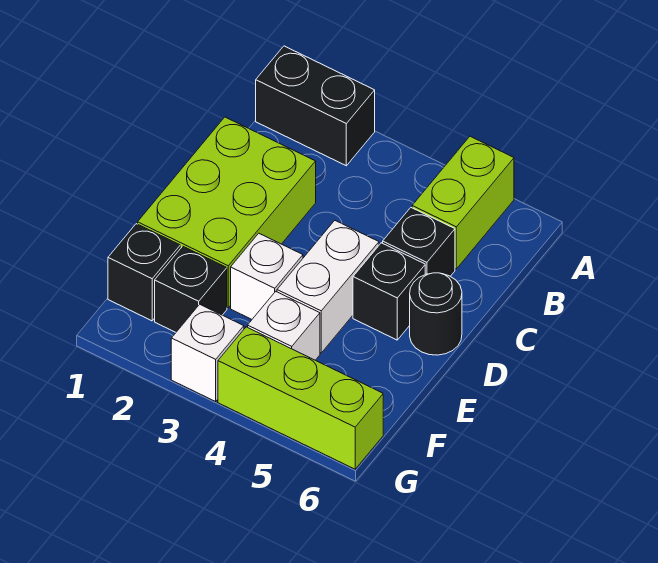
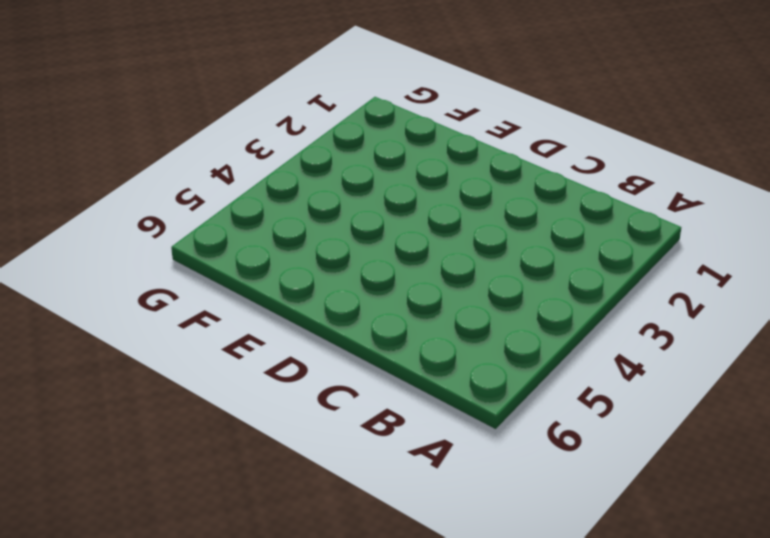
none -> black brick A1:A2 level 1
none -> lime brick A5:B5 level 1
none -> lime brick C1:E2 level 1

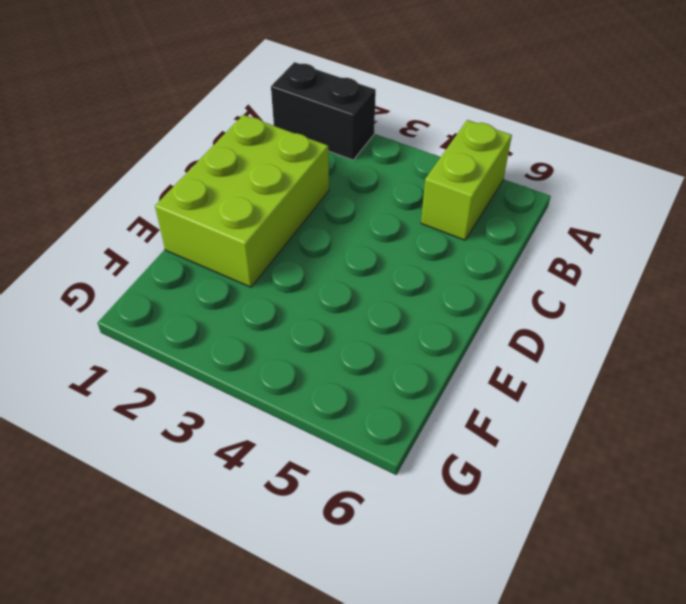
none -> black brick C5 level 1
none -> white brick D4:E4 level 1
none -> black brick D5 level 1

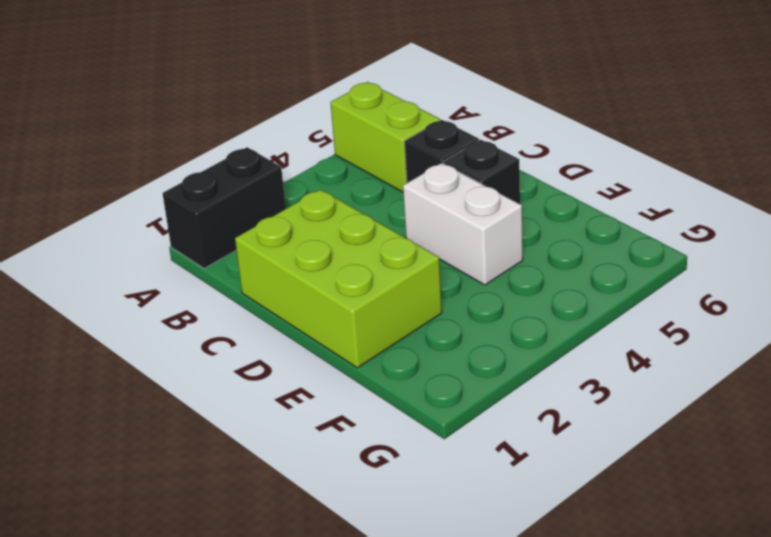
none -> black round brick D6 level 1
none -> white brick E3 level 1
none -> black brick F1 level 1

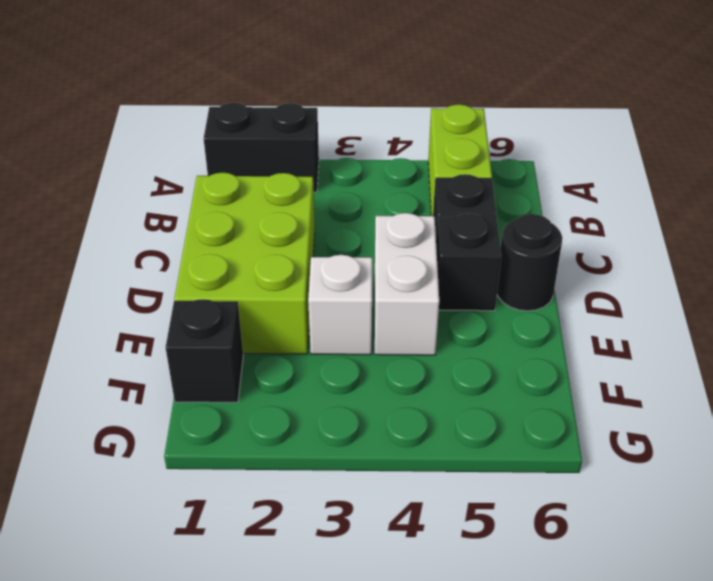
none -> black brick F2 level 1
none -> white brick F4 level 1
none -> white brick G3 level 1

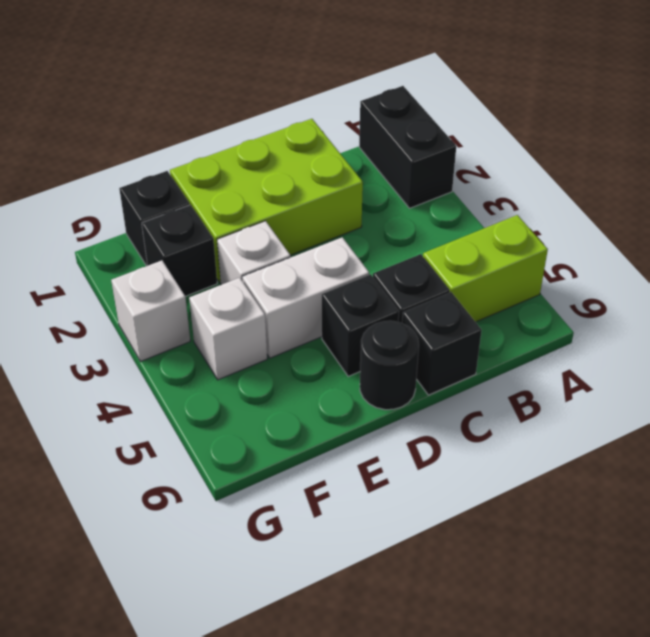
black brick C6 level 1 -> none
none -> lime brick G4:G6 level 1

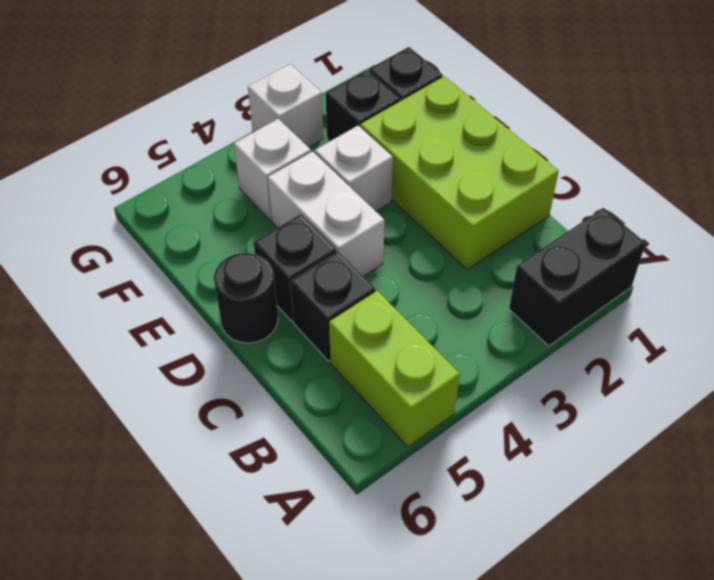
none -> lime brick G4:G6 level 1

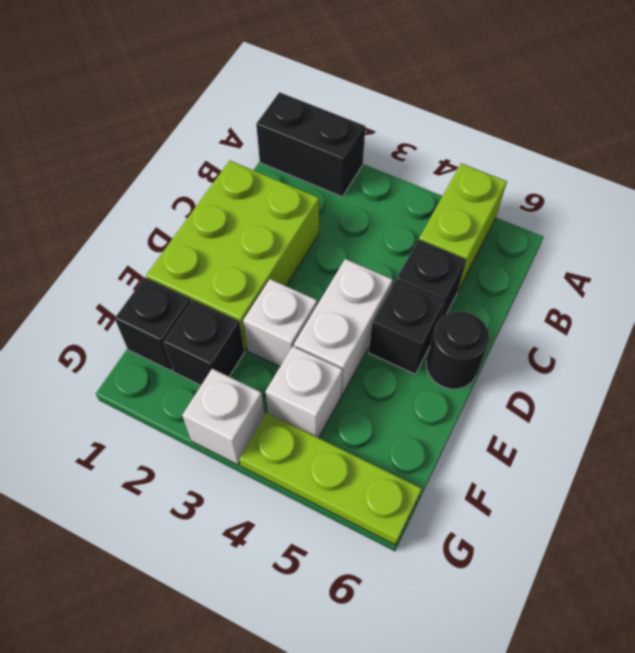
lime plate G4:G6 level 1 -> lime brick G4:G6 level 1

